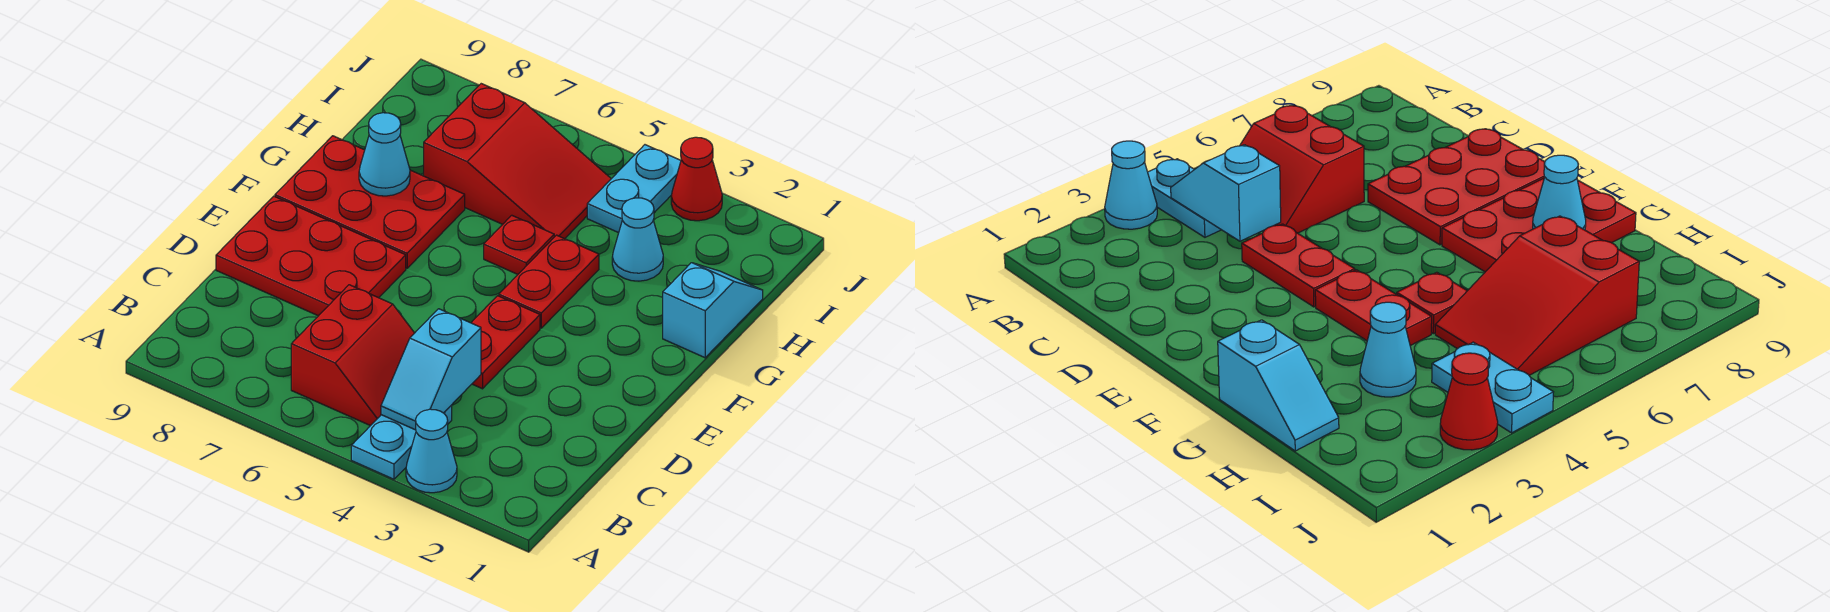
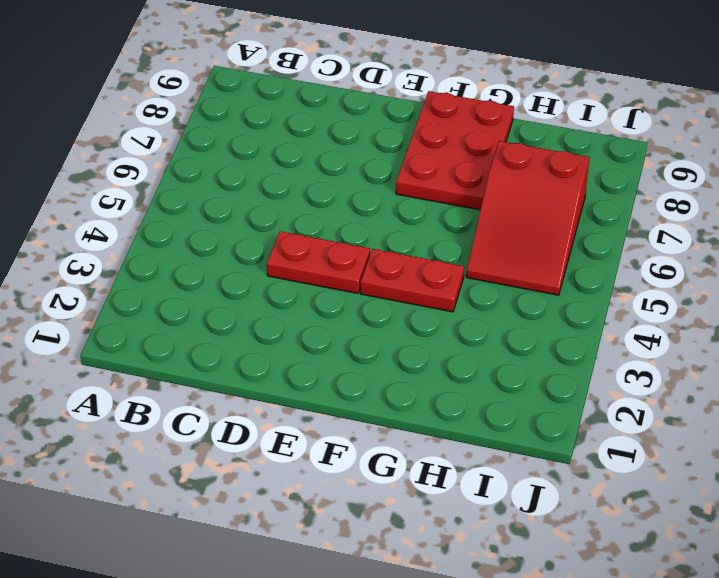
none -> cyan cone A3 level 1
none -> cyan plate A4:B4 level 1
none -> red slope B5:C6 level 1 top 6

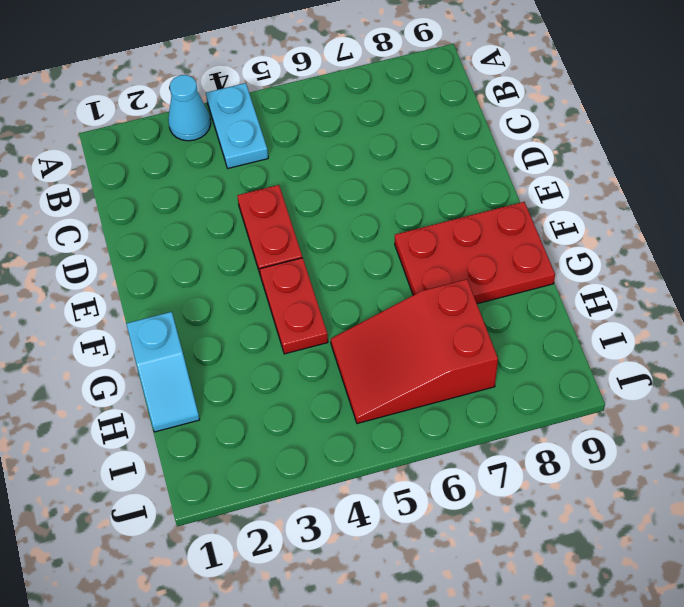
none -> red slope B5:C6 level 1 top 6
none -> red plate D7:E9 level 1
none -> red plate G5 level 1

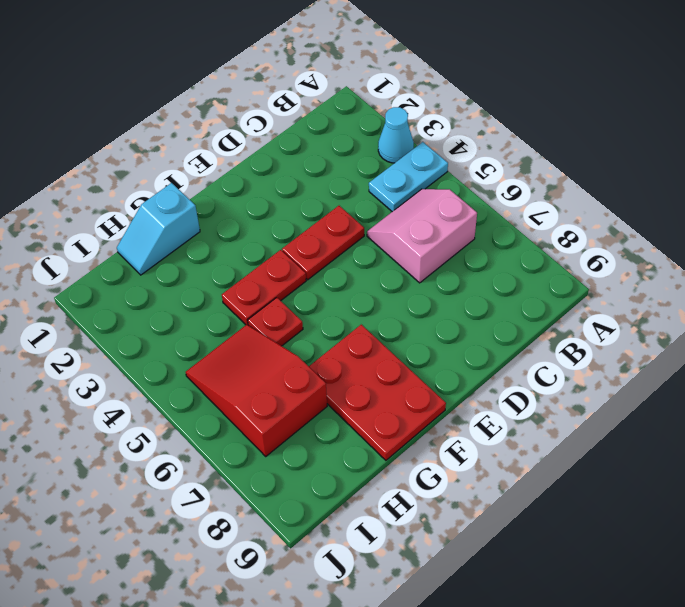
pink slope B5:C6 level 1 top 6 -> red slope B5:C6 level 1 top 6
none -> red plate D7:E9 level 1
none -> cyan cone H3 level 1
none -> cyan plate I4:J4 level 1

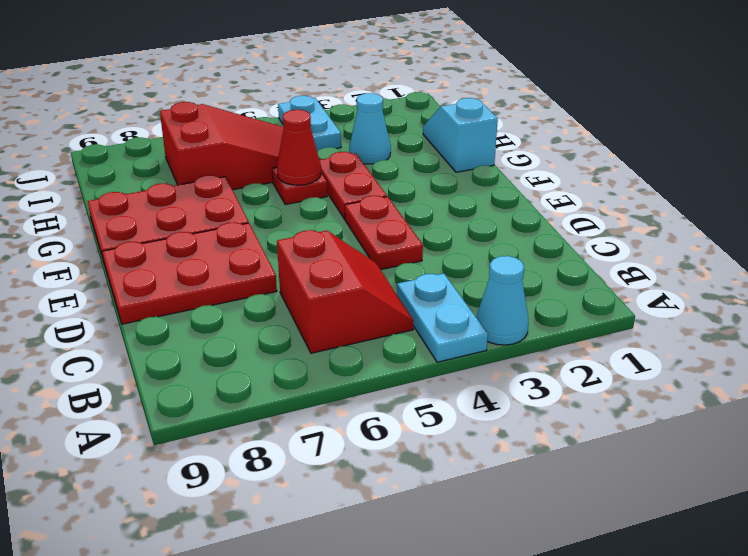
red cone G5 level 2 -> red cone J3 level 1
none -> cyan slope B4:C4 level 2 top C
none -> cyan cone G8 level 2

